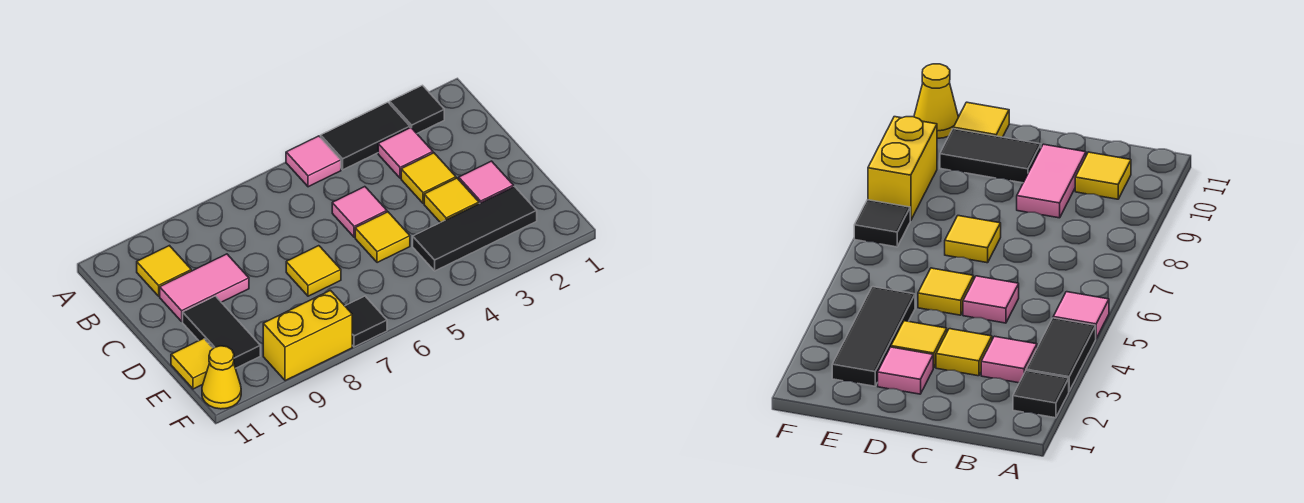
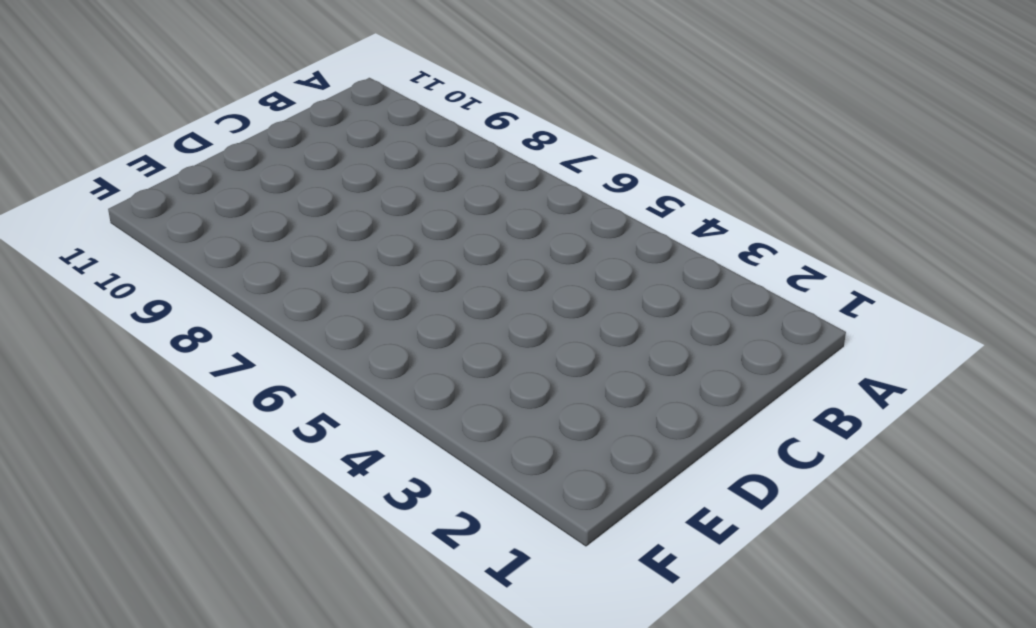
none -> black tile A2 level 1
none -> black tile A3:A4 level 1
none -> pink tile A5 level 1

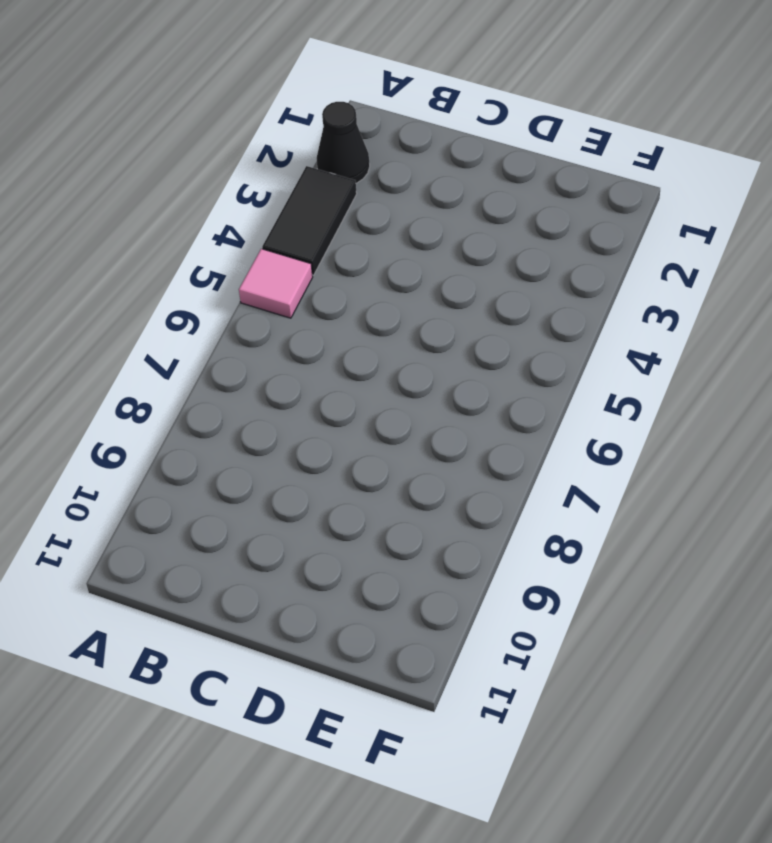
black cone A2 level 1 -> black tile A2 level 1
none -> pink tile B3 level 1
none -> yellow tile B10 level 1
none -> yellow tile C3 level 1

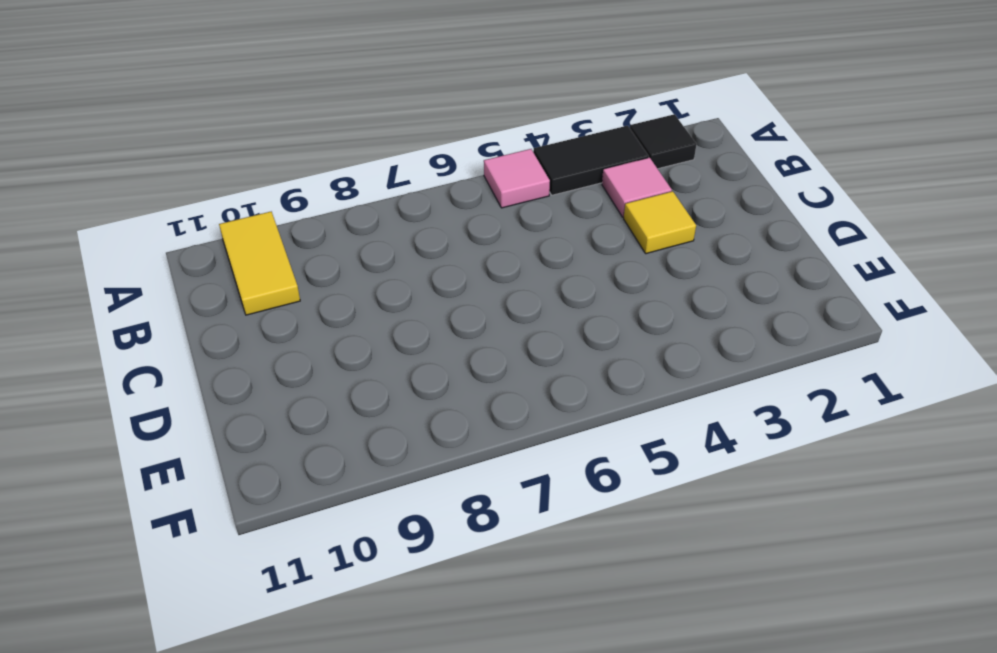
yellow tile A10:B10 level 1 -> yellow tile B10 level 1
none -> pink tile C5 level 1
none -> pink tile C9:C10 level 1
none -> pink tile D2 level 1

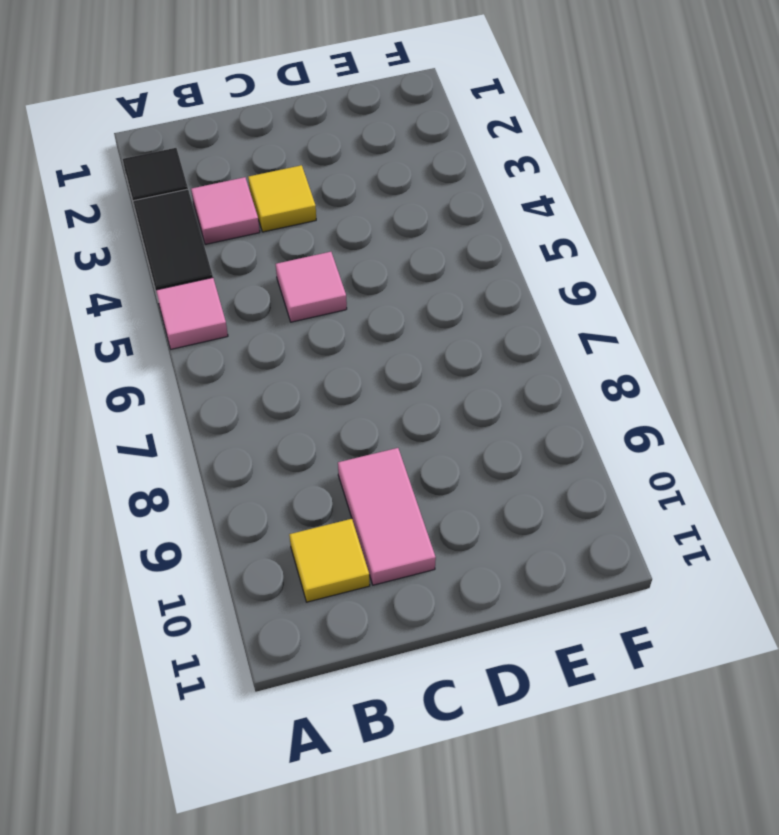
none -> pink tile D2 level 1
none -> yellow tile D3 level 1
none -> yellow tile D5 level 1

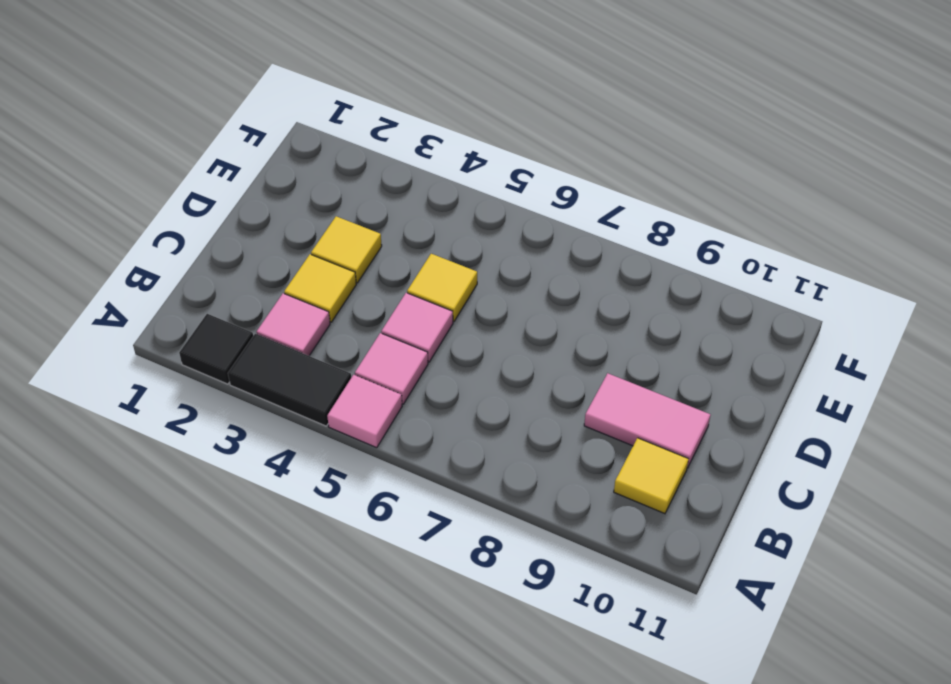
pink tile B5 level 1 -> pink tile D2 level 1
none -> yellow tile D7 level 1
none -> black tile D10:E10 level 1
none -> black tile E2:E4 level 1

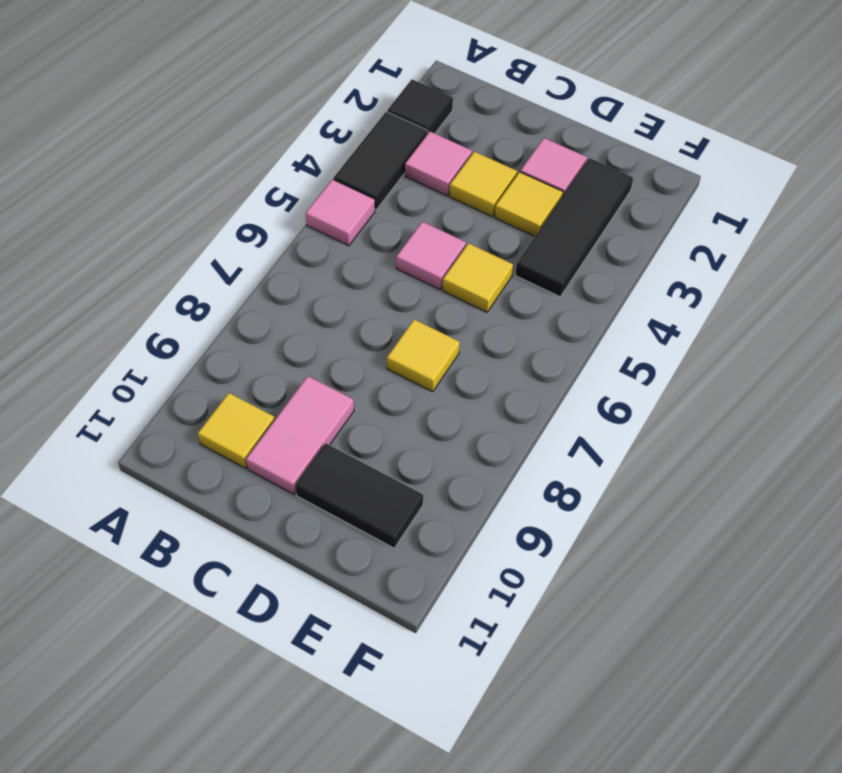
none -> yellow tile E11 level 1
none -> black tile F7 level 1
none -> yellow brick F8:F9 level 1

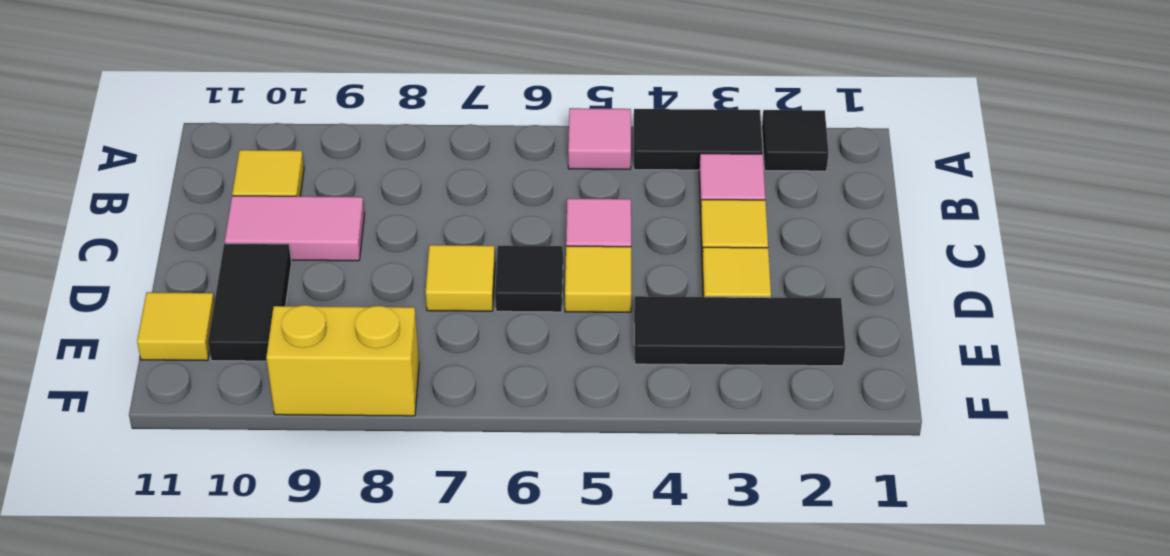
black tile D6 level 1 -> black tile F7 level 1
none -> pink tile D2 level 1
none -> yellow cone F11 level 1

